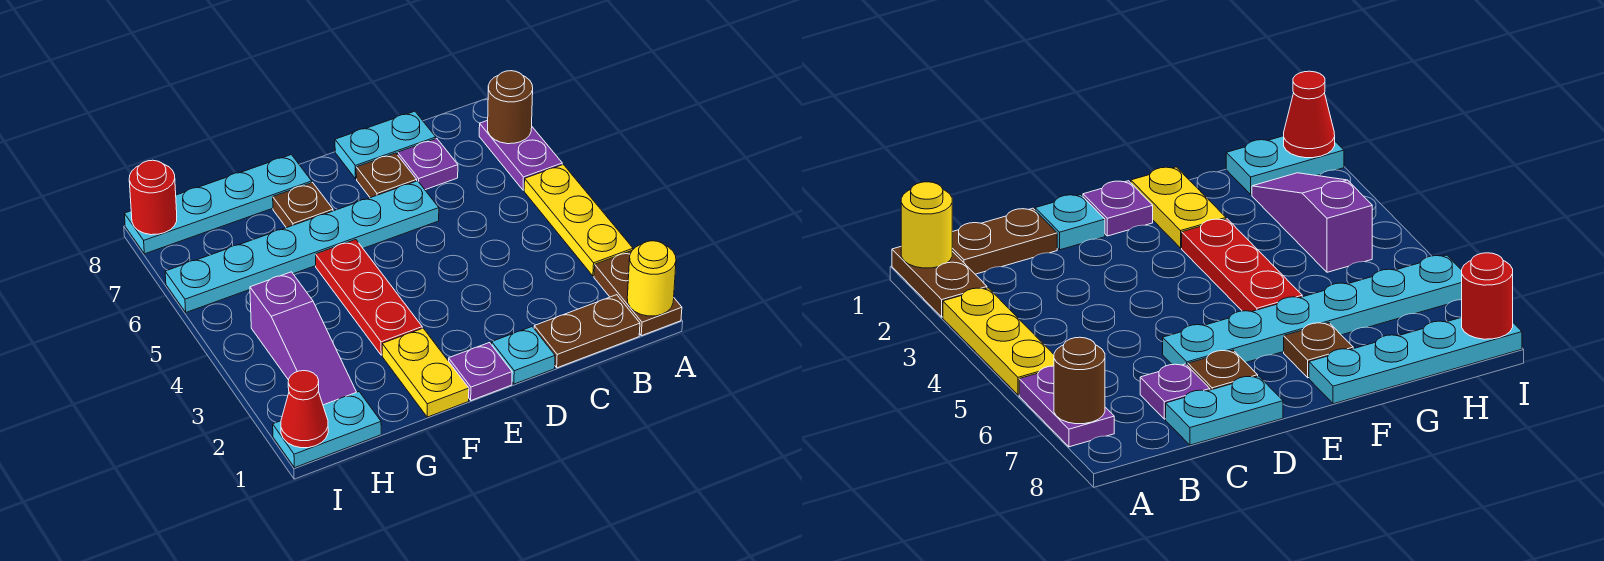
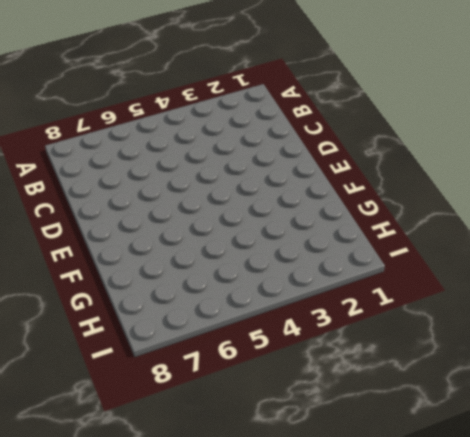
none -> brown plate A1:A2 level 1
none -> yellow plate A3:A5 level 1
none -> purple plate A6:A7 level 1

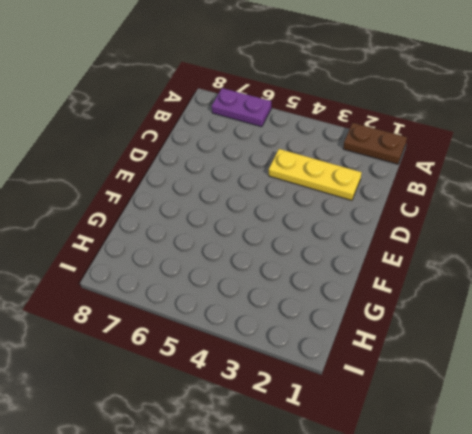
yellow plate C2:C4 level 1 -> yellow plate A3:A5 level 1
none -> brown plate B1:C1 level 1
none -> purple plate C7 level 1
none -> cyan plate C8:D8 level 1

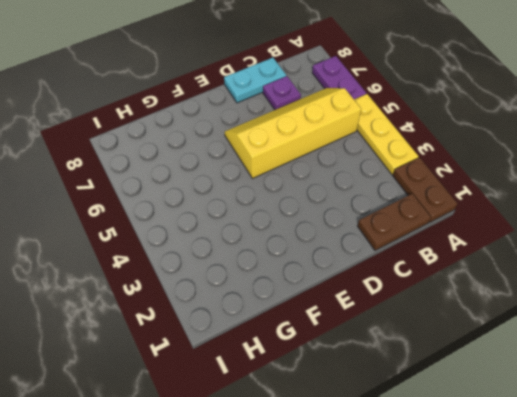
yellow slope B5:E6 level 1 top 5 -> cyan plate D6:I6 level 1
none -> cyan plate D1 level 1
none -> brown plate D7 level 1
none -> purple plate E1 level 1

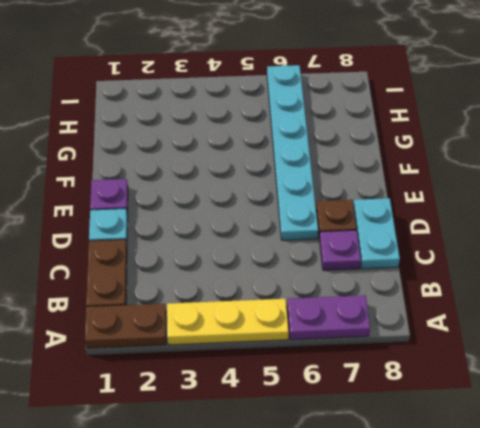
none -> yellow plate F1:F2 level 1
none -> red plate F3:F5 level 1
none -> brown plate F7 level 1

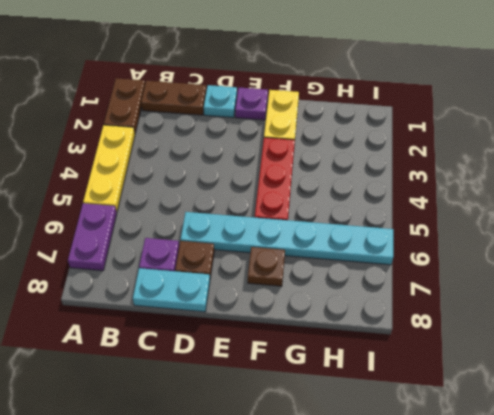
none -> cyan plate F8:I8 level 1
none -> cyan plate H1:I1 level 1
none -> purple slope H2:H4 level 1 top 4

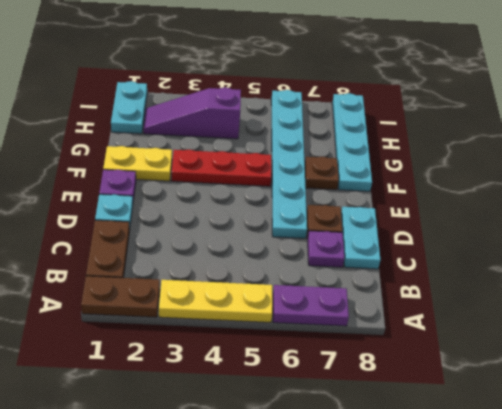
none -> yellow round brick A1 level 2
none -> brown round brick A7 level 2
none -> red cone I1 level 2

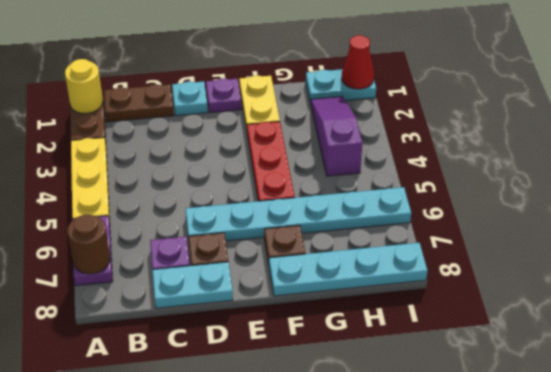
none -> red round brick I8 level 2

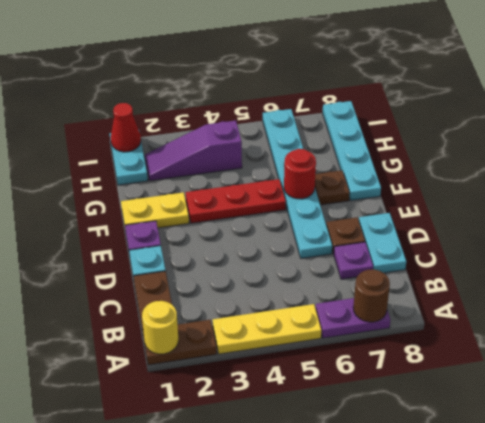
red round brick F6 level 2 -> red round brick I8 level 2

